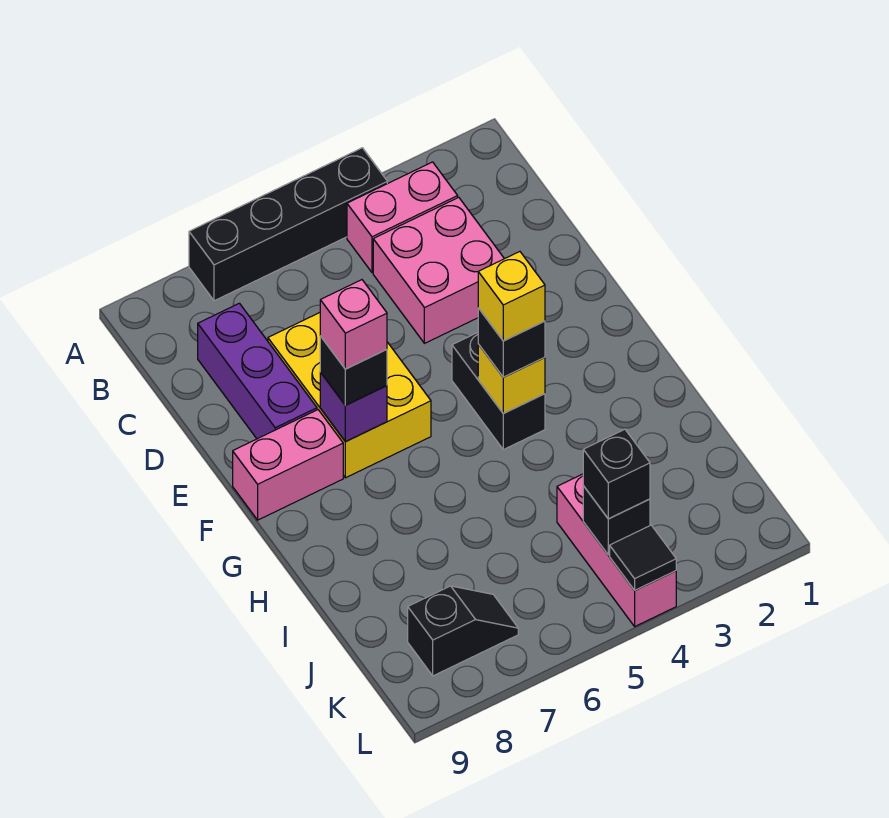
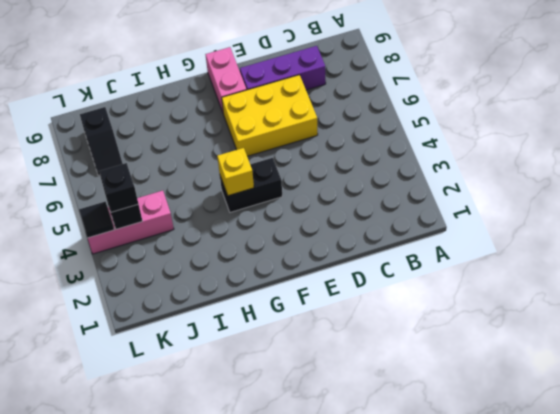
none -> black brick A4:A7 level 1
none -> pink brick B3:B4 level 1
none -> pink brick C3:D4 level 1

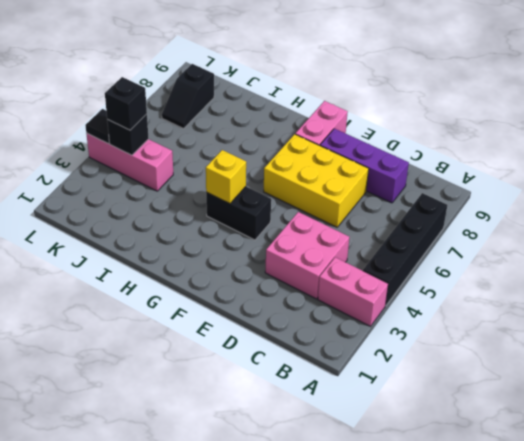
pink brick A3:B3 level 1 -> pink brick B3:B4 level 1
none -> purple brick F7 level 2
none -> black brick F7 level 3
none -> black brick G4 level 3

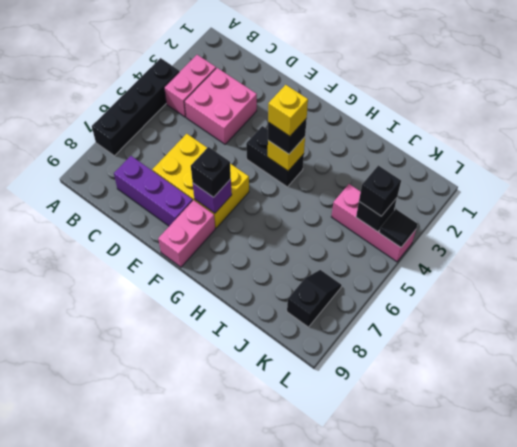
none -> pink brick F7 level 4

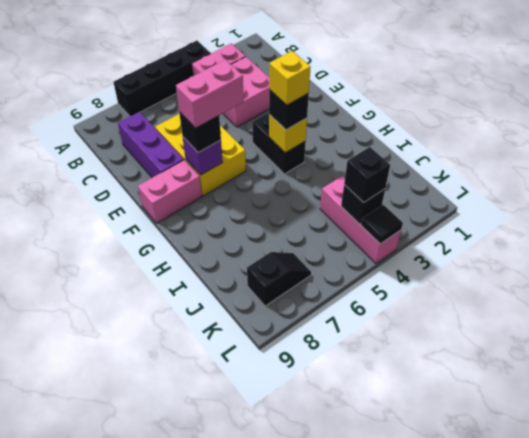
pink brick F6:F7 level 4 -> pink brick F7 level 4

